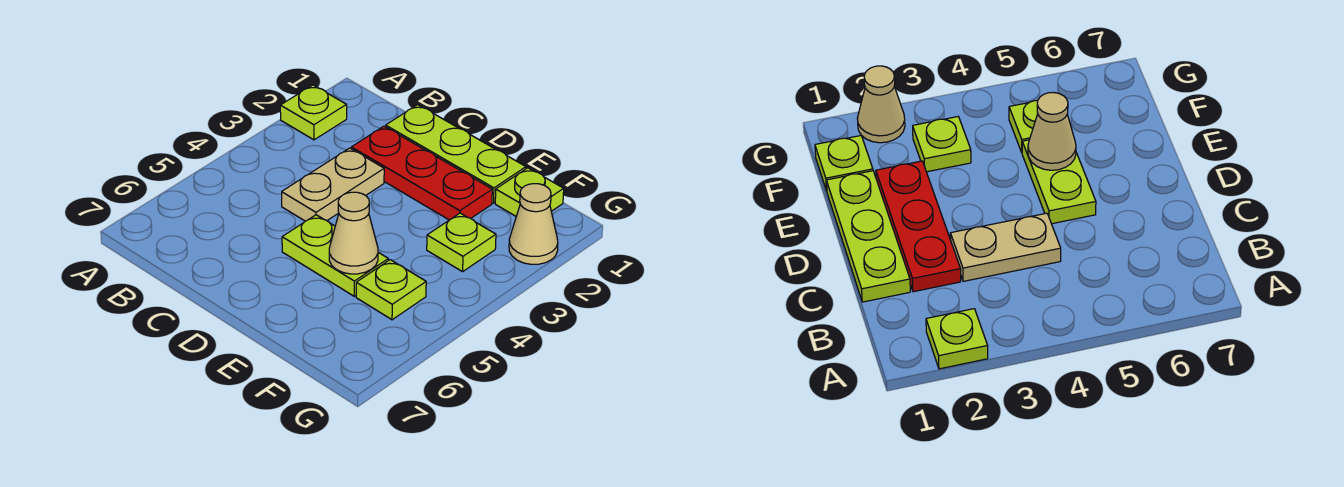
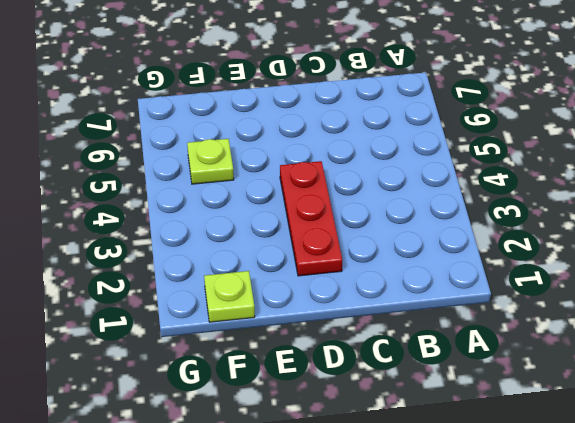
red plate D2:D4 level 1 -> red plate C2:E2 level 1
none -> lime plate A2 level 1
none -> lime plate C1:E1 level 1

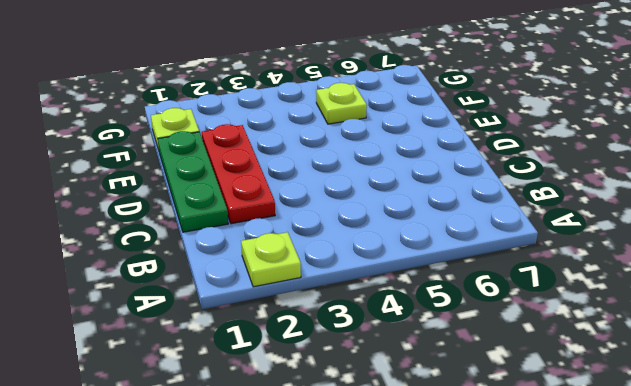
green plate C1:E1 level 1 -> lime plate C1:E1 level 1
none -> tan plate C3:C4 level 1
none -> lime plate D5:E5 level 1

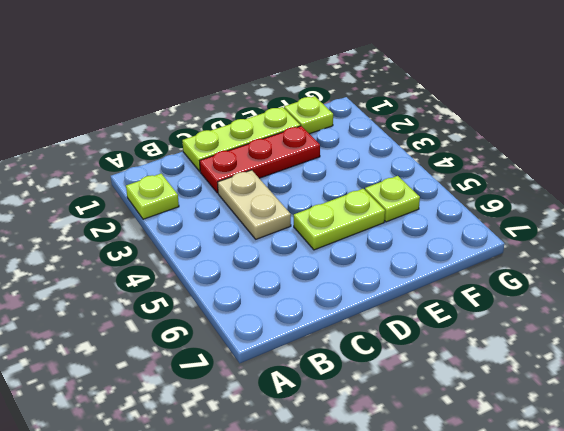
none -> lime plate F3 level 1
none -> tan cone G2 level 1

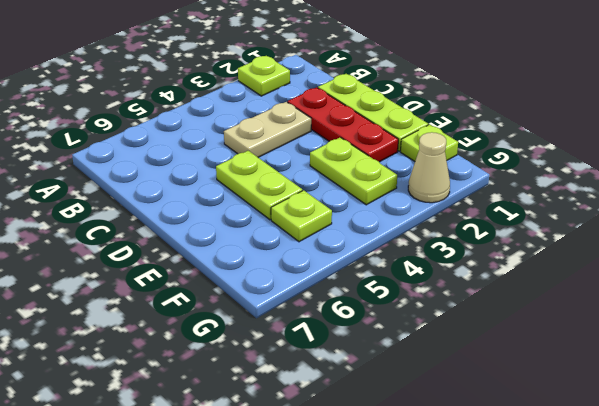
lime plate E3:F3 level 1 -> lime plate F3 level 1
none -> tan cone E5 level 2

